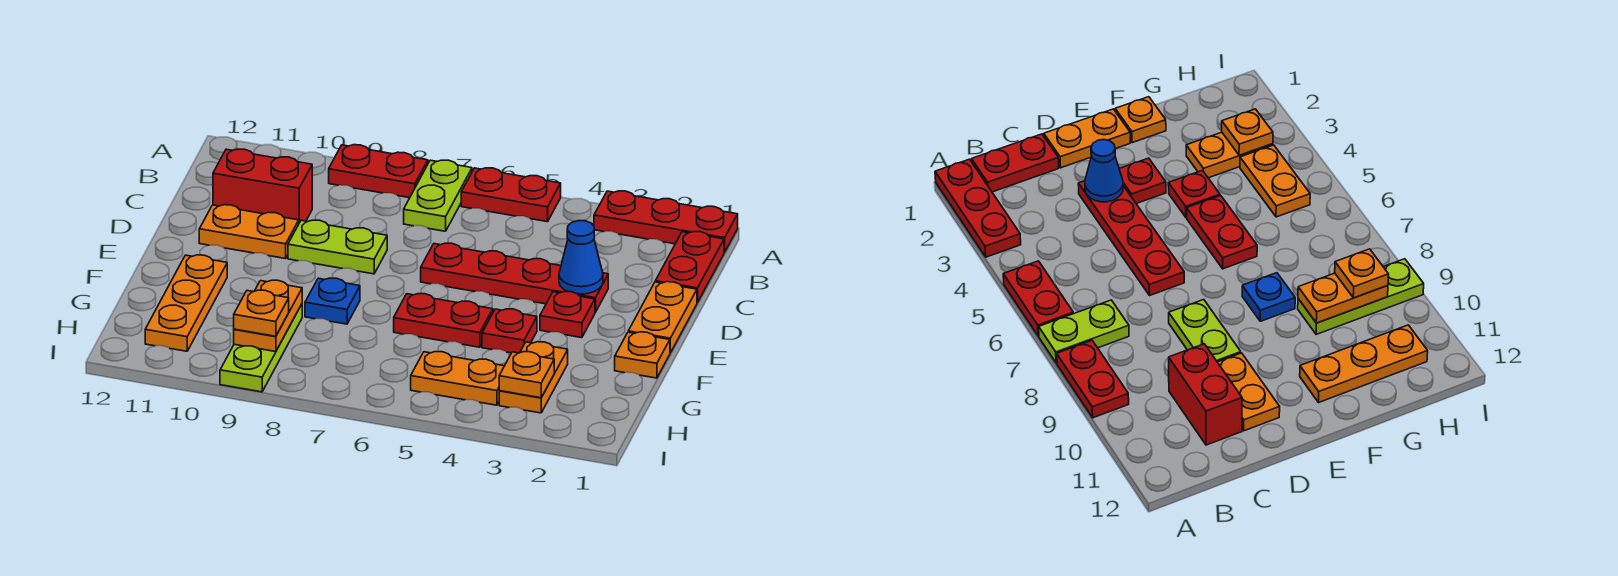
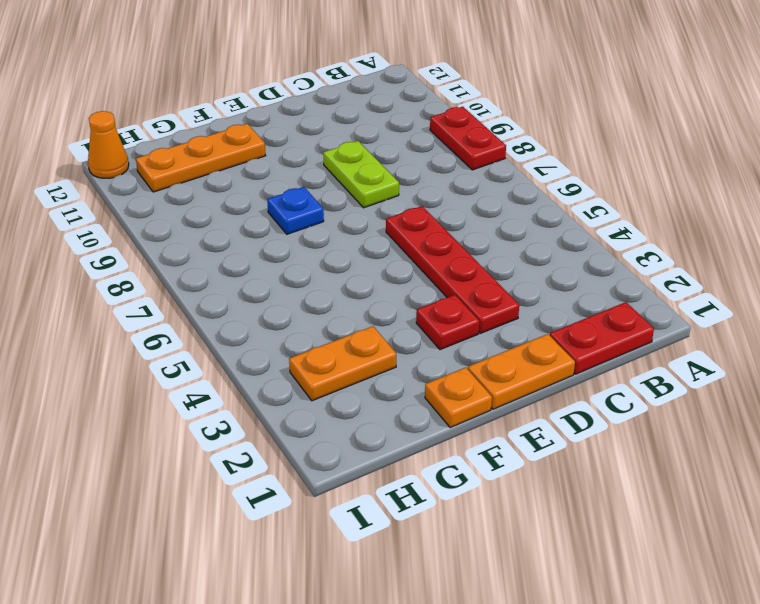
orange cone I12 level 1 -> none
none -> red plate A1:A3 level 1
none -> red plate A5:A6 level 1
none -> lime plate A7:B7 level 1

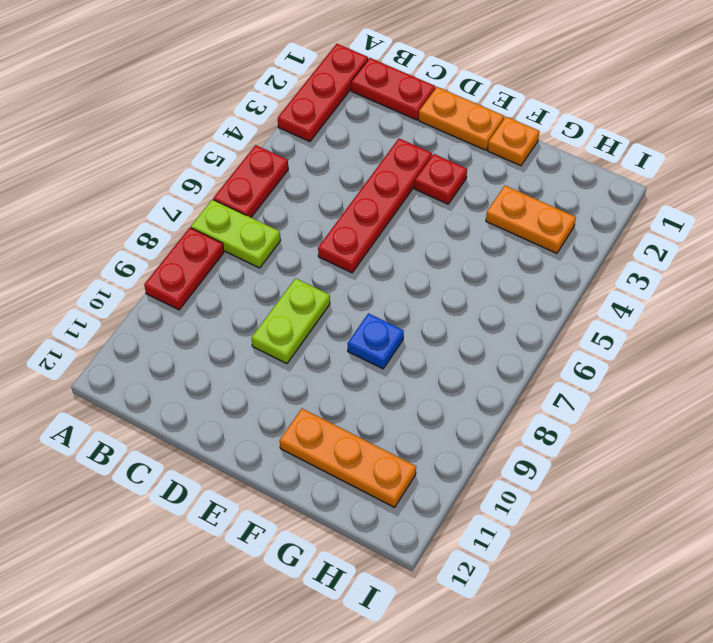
none -> red brick C10:C11 level 1
none -> orange plate D10:D11 level 1
none -> red plate F4 level 1

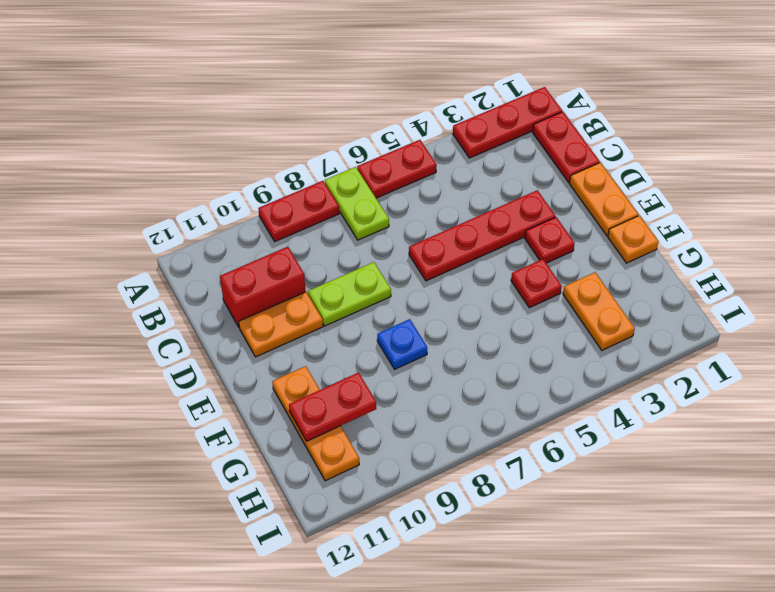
red plate G10:G11 level 2 -> red plate F5:F6 level 1
none -> lime plate G9:I9 level 1
none -> orange plate H4:H5 level 1
none -> blue cone D3 level 2

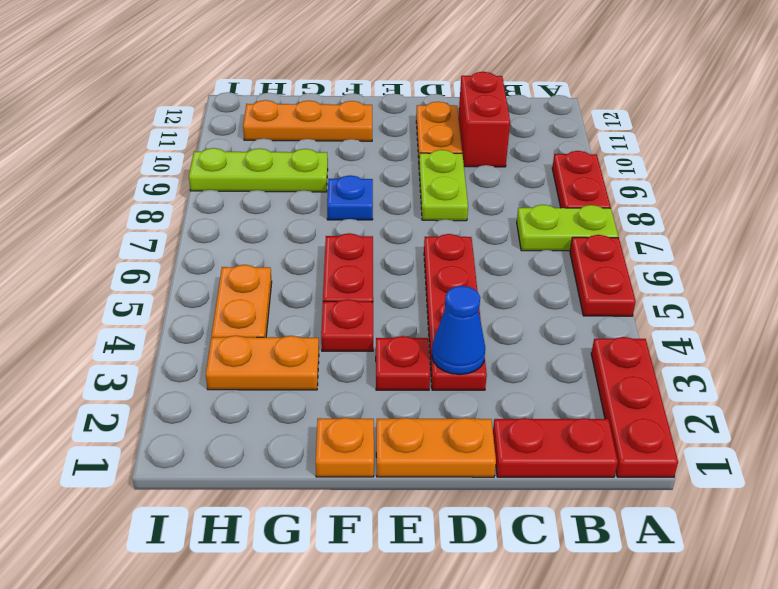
none -> orange plate G9:H9 level 2
none -> orange plate H3 level 2
none -> orange plate H9 level 3

